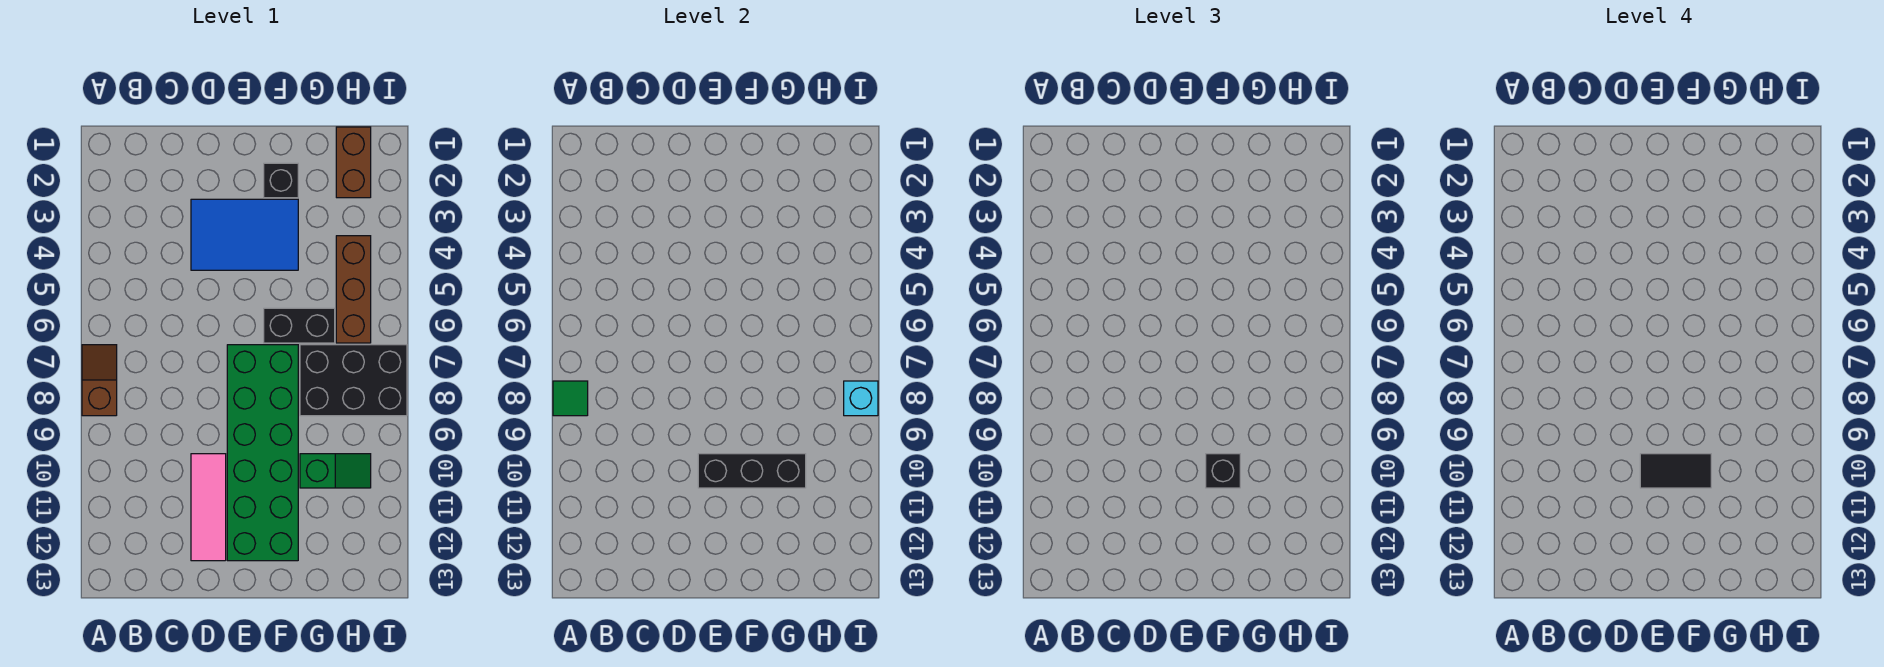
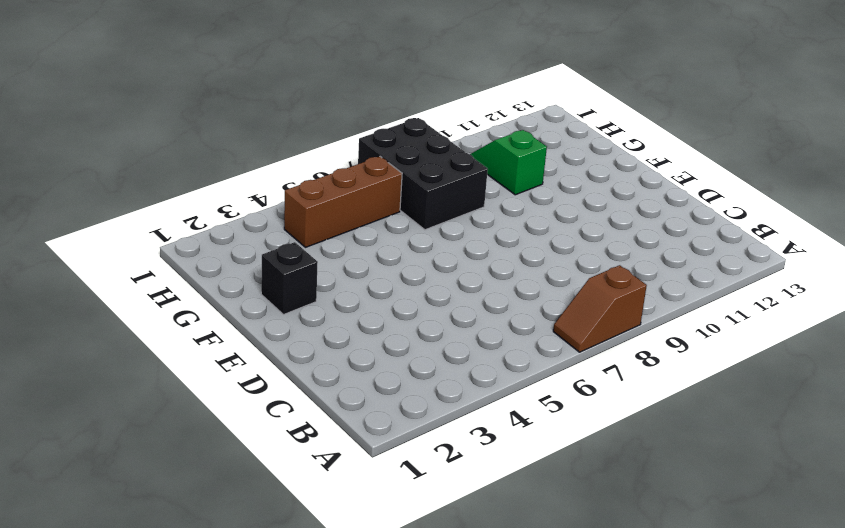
none -> blue tile D3:F4 level 1
none -> pink tile D10:D12 level 1
none -> green brick E7:F12 level 1

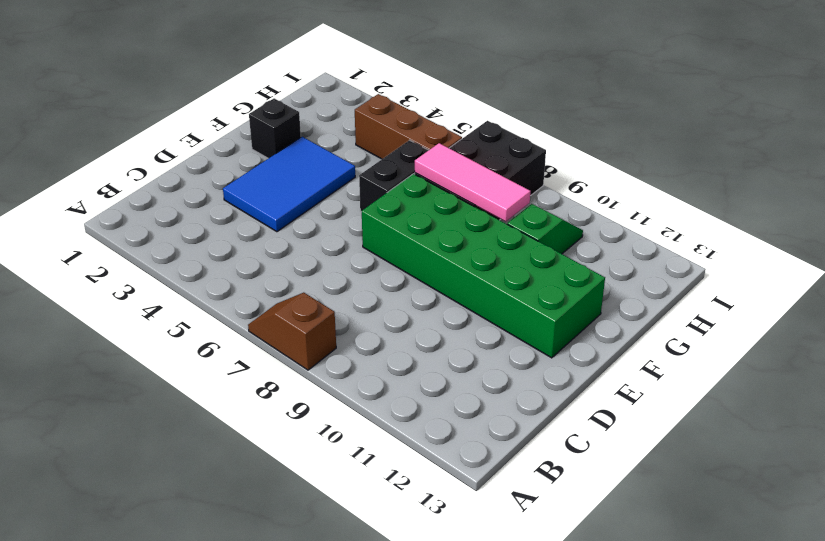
pink tile G7:G9 level 2 -> pink tile D10:D12 level 1
none -> brown brick H1:H2 level 1
none -> green tile A8 level 2
none -> black brick E10:G10 level 2

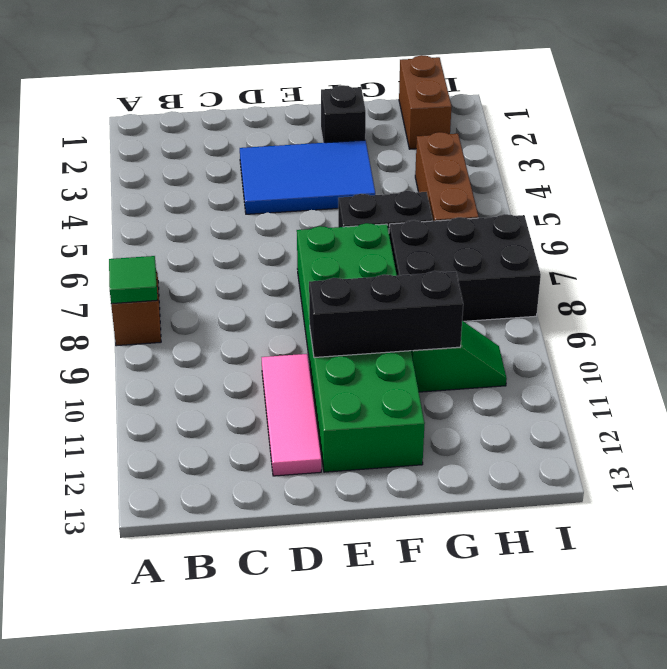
none -> cyan brick I8 level 2
none -> black brick F10 level 3
none -> black tile E10:F10 level 4

